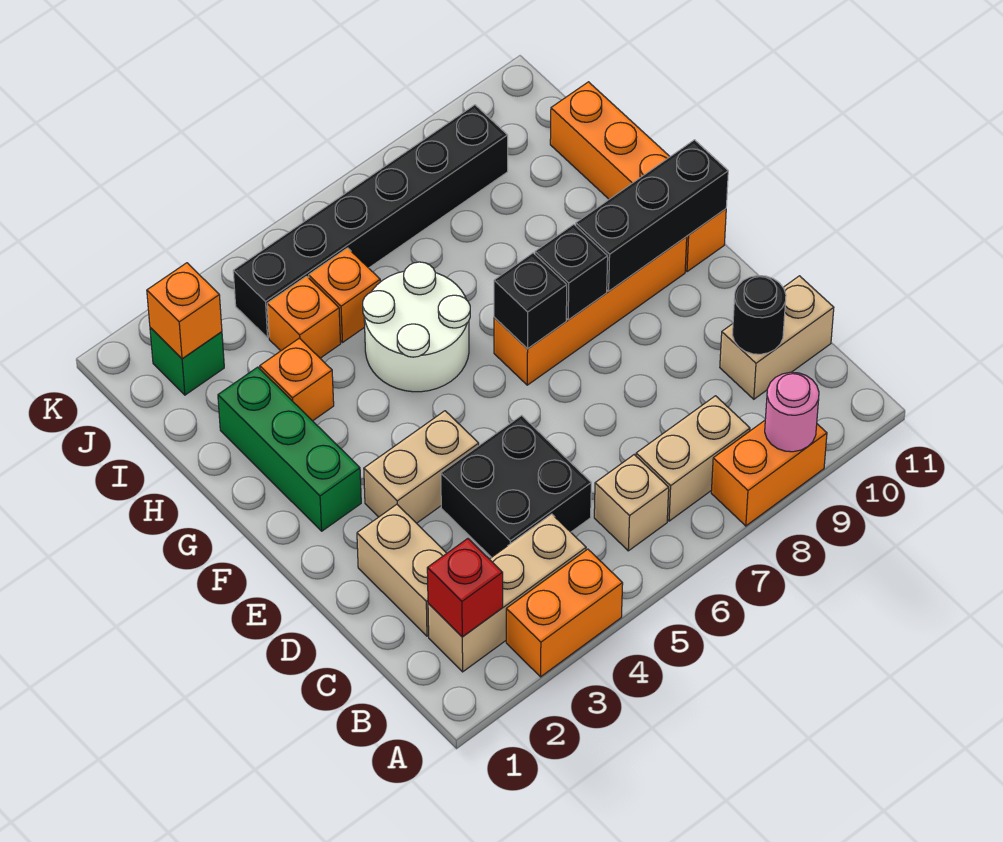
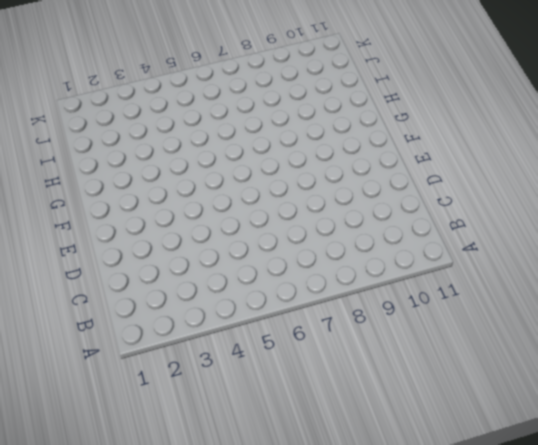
none -> orange brick A3:A4 level 1
none -> orange brick A8:A9 level 1
none -> tan brick B2:B4 level 1

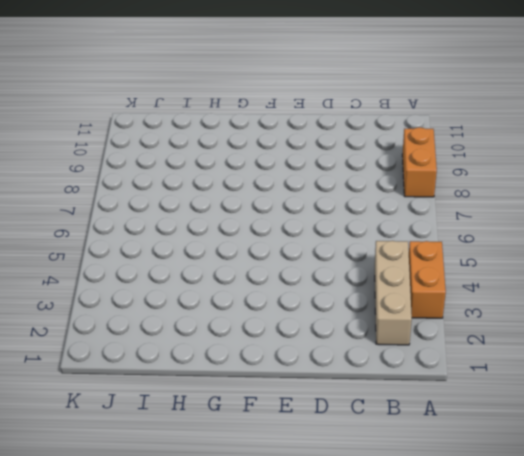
none -> tan brick B6 level 1
none -> tan brick B7:B8 level 1
none -> tan brick C2:D2 level 1

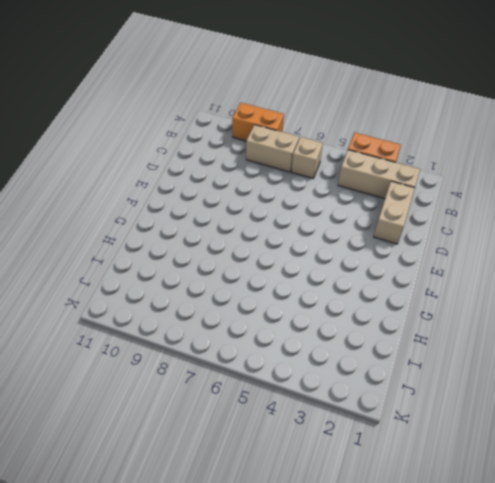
none -> black brick C4:D5 level 1
none -> tan brick C10:C11 level 1
none -> tan brick E3:E4 level 1

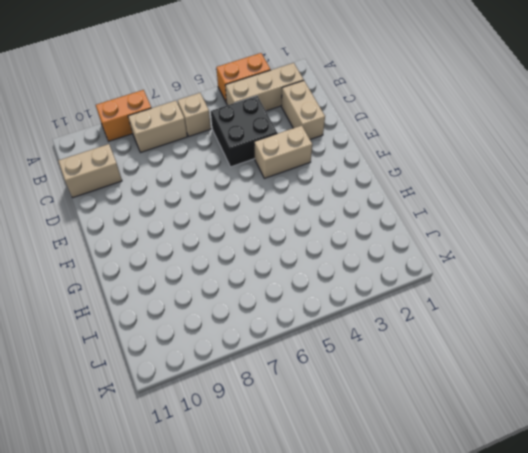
none -> green brick F2:H2 level 1
none -> orange brick F7:F10 level 1
none -> orange brick F11:I11 level 1

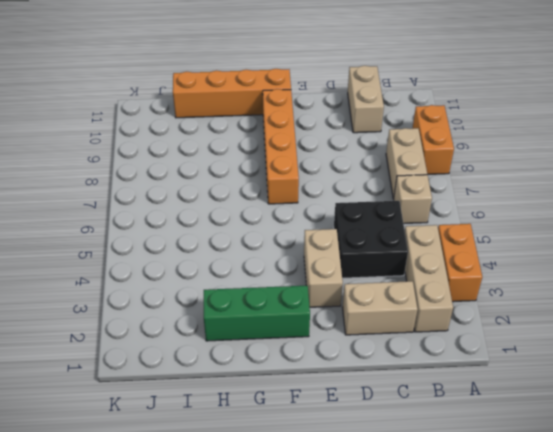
none -> white round brick G5:H6 level 1
none -> orange brick H3 level 1
none -> orange brick I4 level 1

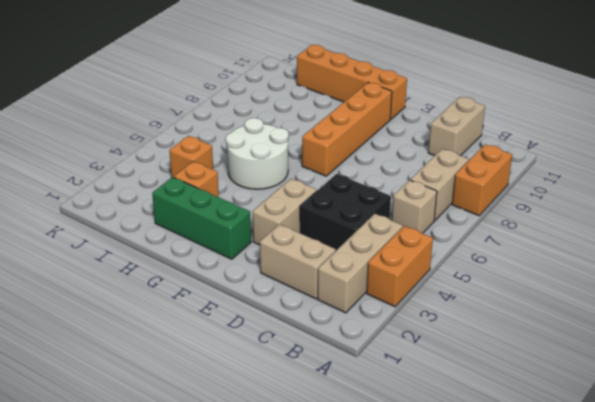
none -> orange brick I5 level 1
none -> green brick J2 level 1
none -> black brick J4:J9 level 1

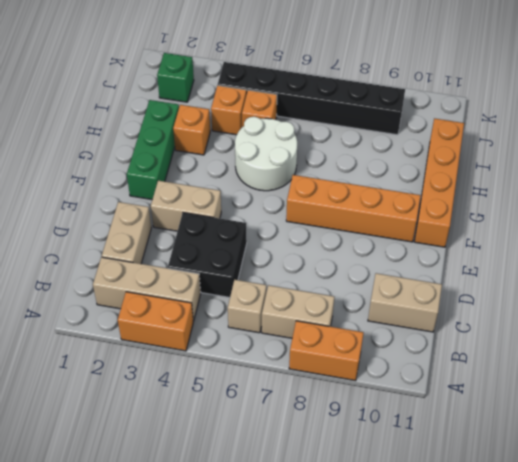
none -> pink round brick A9 level 2
none -> red brick B2 level 2
none -> black round brick C10 level 2

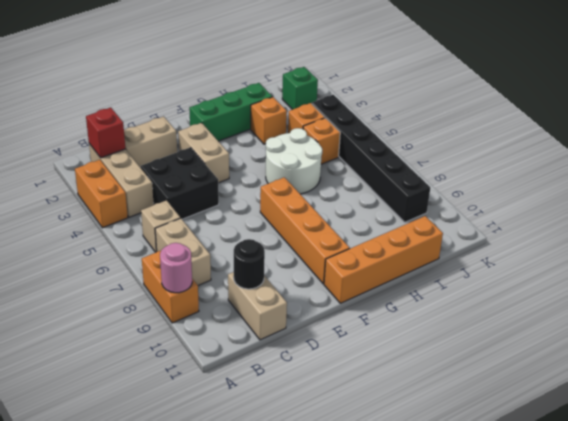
none -> black brick F7 level 2
none -> black brick F8 level 2
none -> black brick F9:F11 level 2

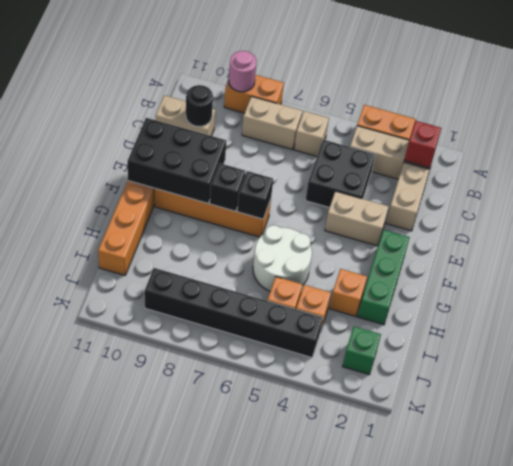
black brick E9:F11 level 2 -> black brick F9:F11 level 2
none -> orange brick J2 level 2

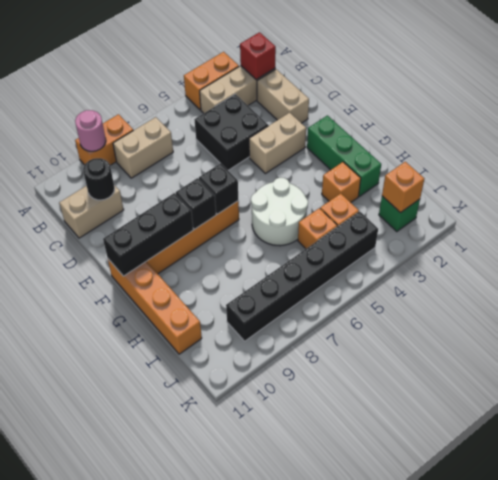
none -> tan brick B6 level 1

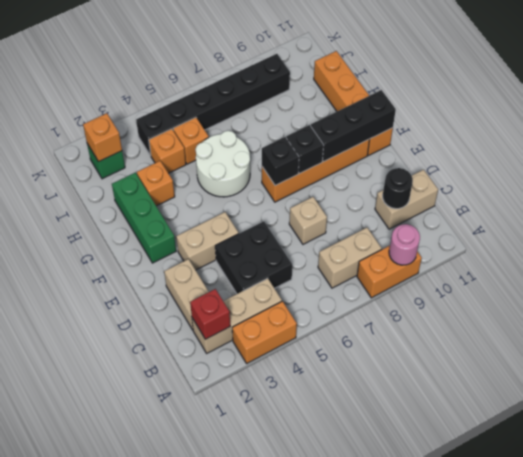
tan brick D7 level 1 -> tan brick B6 level 1

